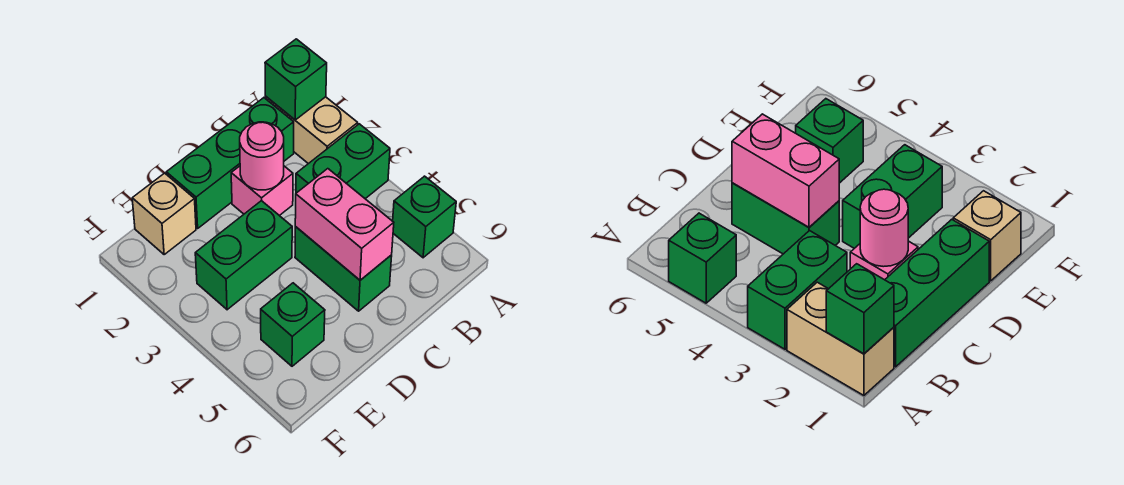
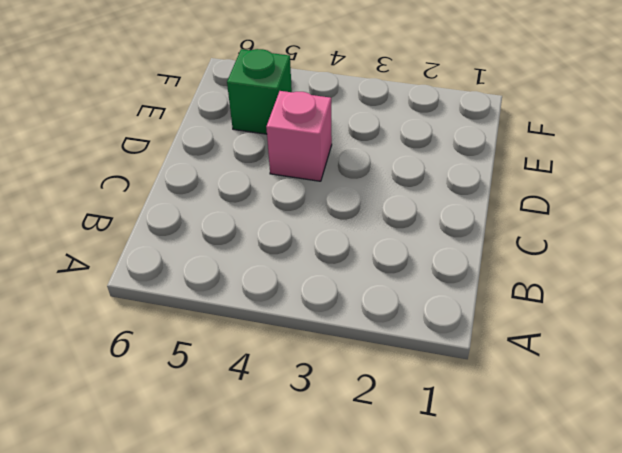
pink brick D4 level 1 -> pink brick C2 level 1
none -> tan brick A1:A2 level 1
none -> green brick A3:B3 level 1
none -> green brick A5 level 1

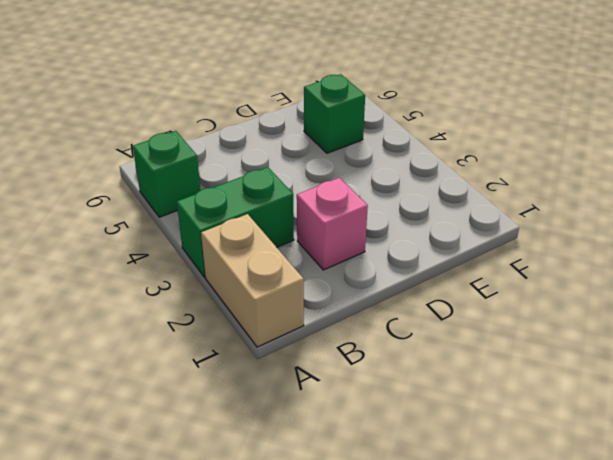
none -> green brick B1:D1 level 1
none -> green brick C4:C5 level 1
none -> green brick D3:E3 level 1

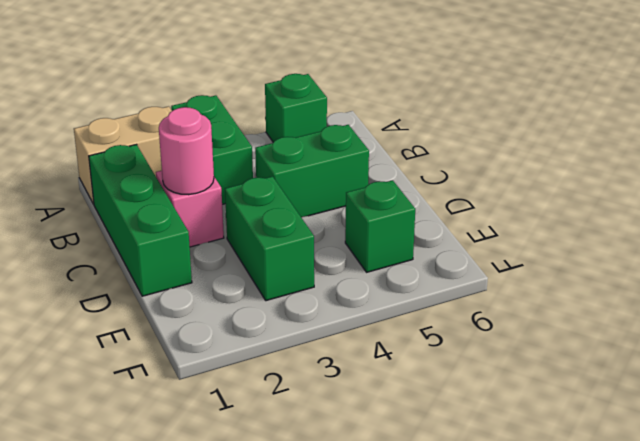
none -> tan brick E1 level 1
none -> green brick A1 level 2
none -> pink brick C4:C5 level 2

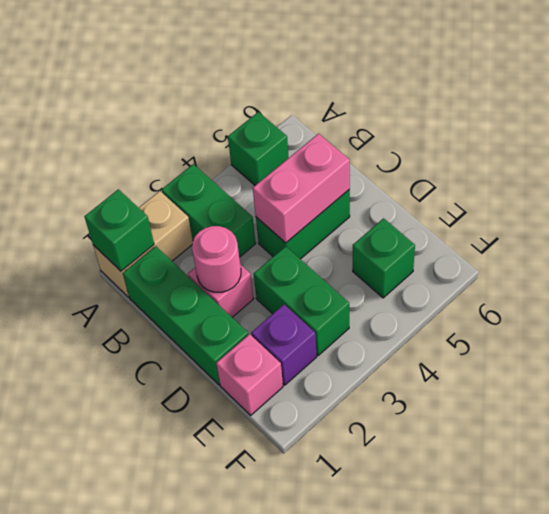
pink brick E1 level 1 -> tan brick E1 level 1
purple brick E2 level 1 -> none

